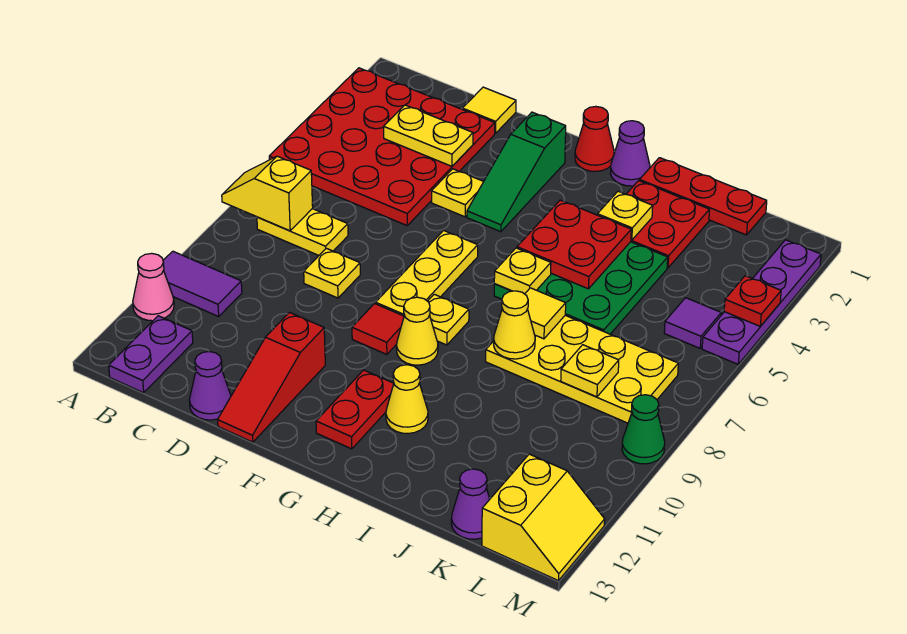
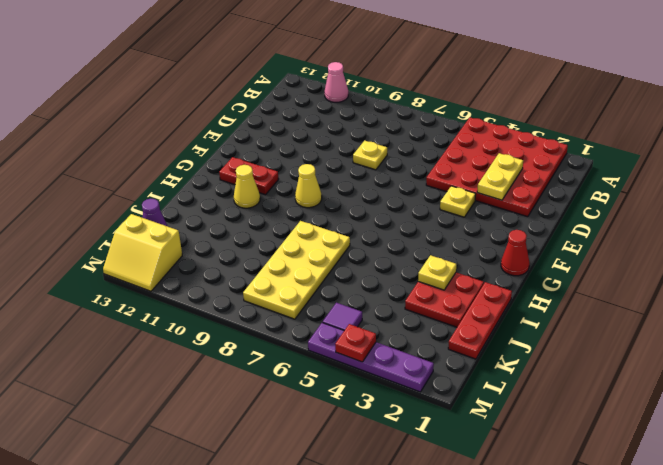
none -> purple tile A10:B10 level 1
none -> yellow plate B7:C7 level 1
none -> purple plate B12:B13 level 1
none -> yellow tile D1 level 1

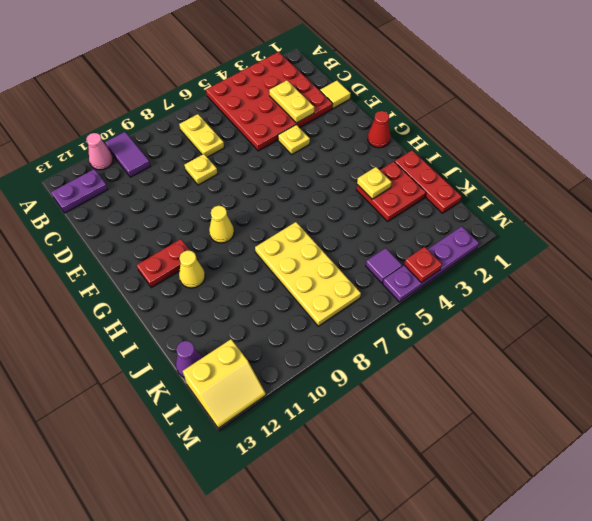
none -> purple cone D13 level 1
none -> red slope E11:E13 level 1 top 11
none -> green slope F2:F4 level 1 top 2
none -> yellow plate F6:F8 level 1

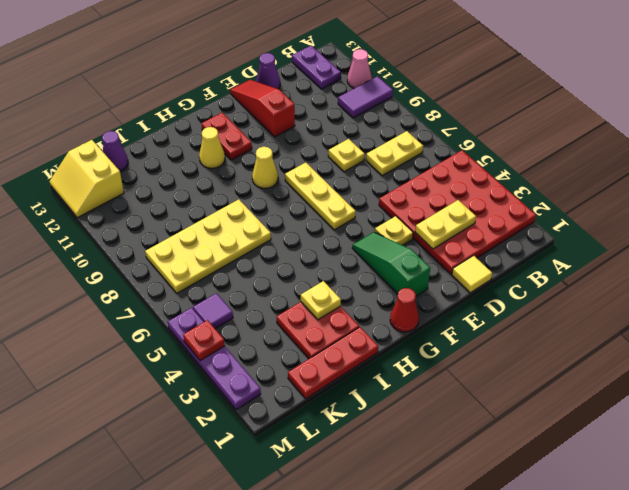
none -> red tile F9 level 1
none -> yellow plate G8 level 1
none -> purple cone H1 level 1
none -> green plate H4:J6 level 1

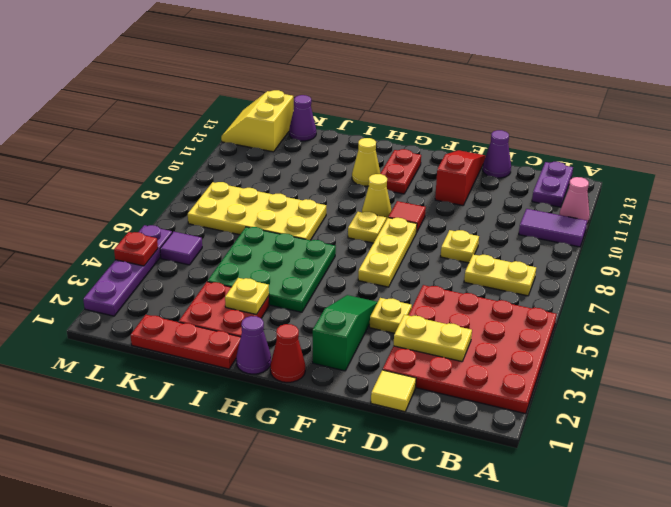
none -> green cone M9 level 1
none -> yellow slope A7:B7 level 2 top B
none -> red plate H4:I5 level 2
none -> yellow plate H6 level 2

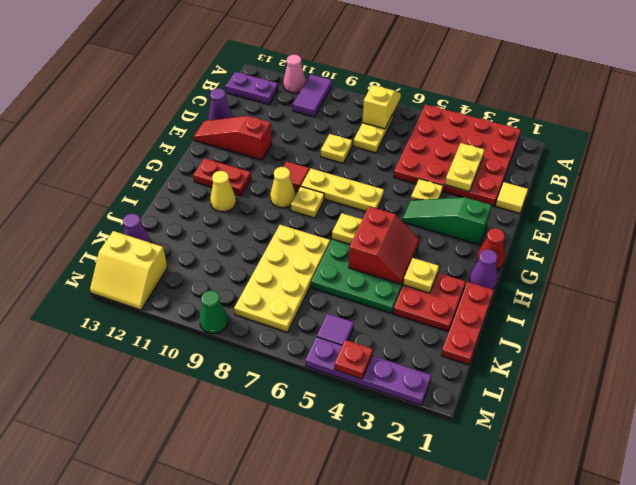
red slope H4:I5 level 2 top 5 -> red plate H4:I5 level 2
none -> yellow tile I7 level 2
none -> yellow cone I8 level 2
none -> yellow plate K8 level 2

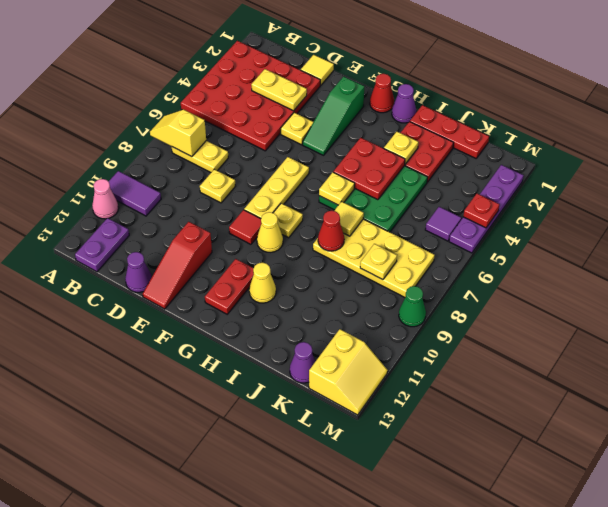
red cone I8 level 2 -> yellow cone I8 level 2

